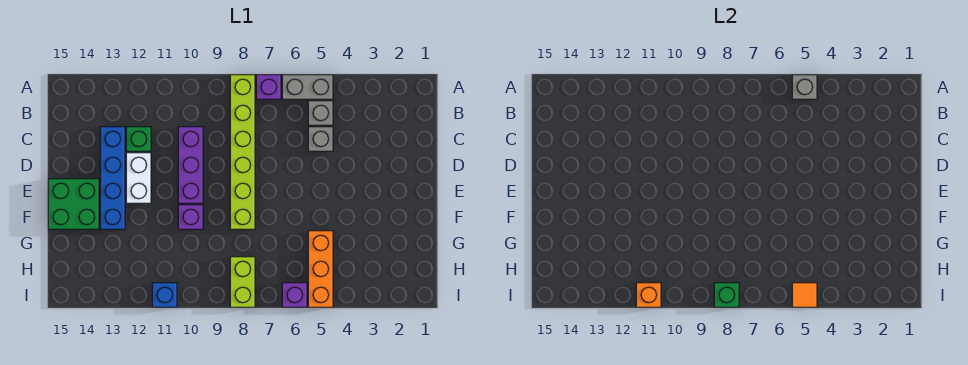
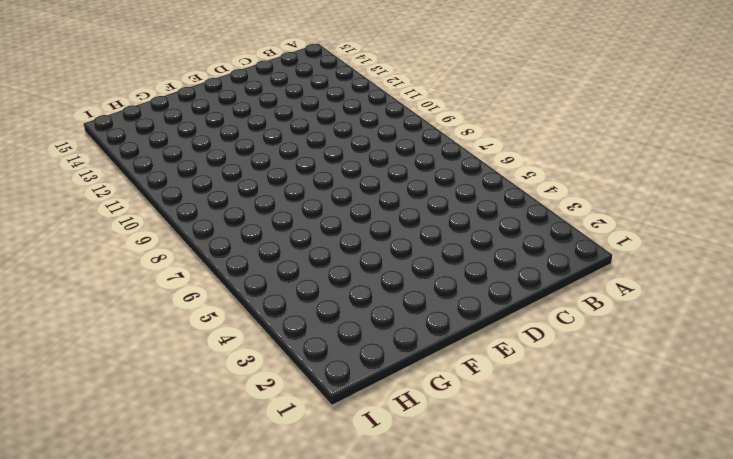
none -> grey brick A5:A6 level 1
none -> purple brick A7 level 1
none -> lime brick A8:F8 level 1

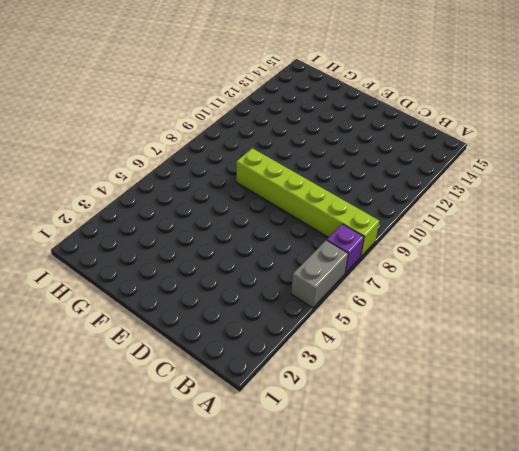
none -> grey brick B5 level 1
none -> grey brick C5 level 1
none -> purple brick C10:E10 level 1

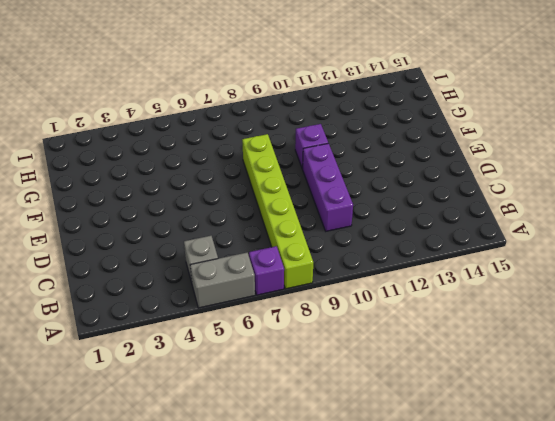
none -> grey brick C5 level 1
none -> green brick C12 level 1
none -> blue brick C13:F13 level 1

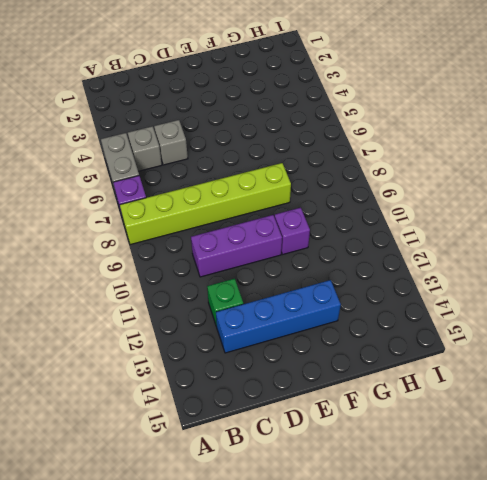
none -> white brick D12:E12 level 1
none -> green brick E14:F15 level 1
none -> orange brick G5:I5 level 1

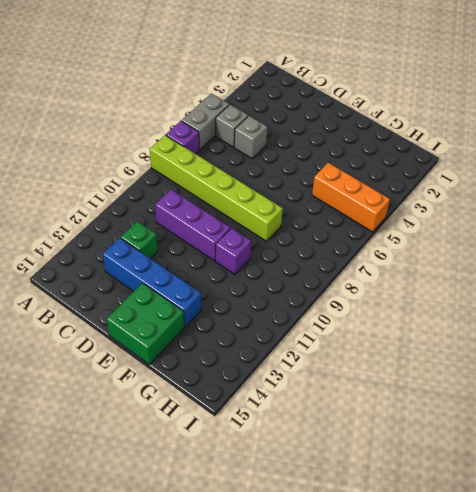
none -> white brick D12:E12 level 1
none -> lime brick H8:I8 level 1
none -> purple brick I6 level 1

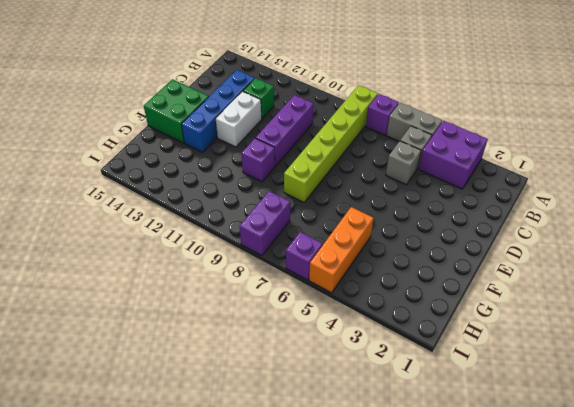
purple brick A3:B4 level 1 -> none
purple brick H8:I8 level 1 -> lime brick H8:I8 level 1
none -> blue brick I11 level 1
none -> grey brick A5 level 2
none -> orange tile I5 level 2

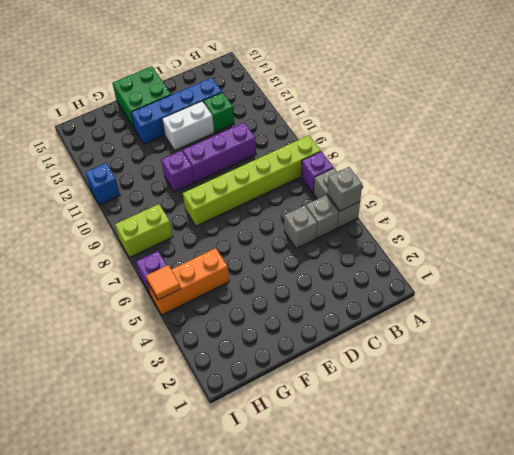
none -> green brick I8 level 2
none -> orange brick I11 level 2

